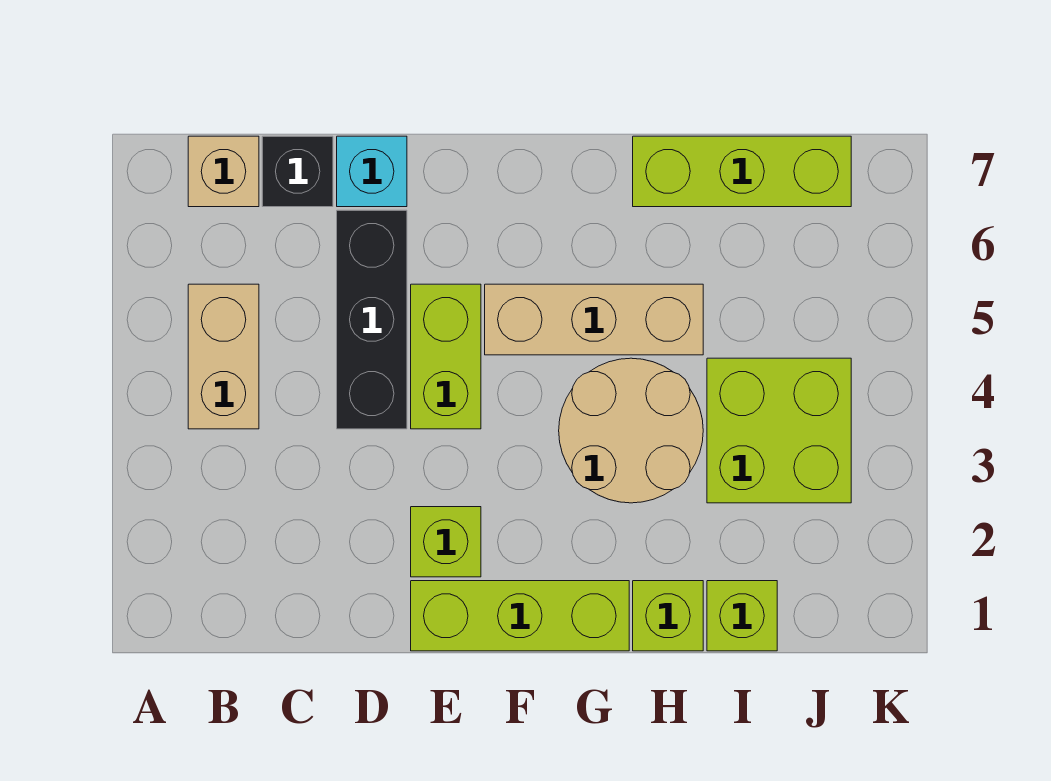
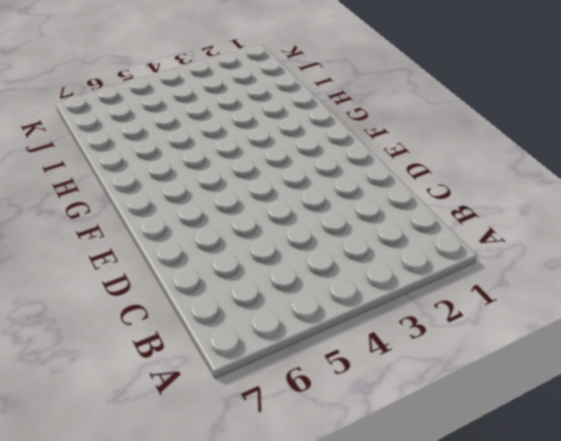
none -> tan brick B4:B5 level 1
none -> tan brick B7 level 1
none -> black brick C7 level 1

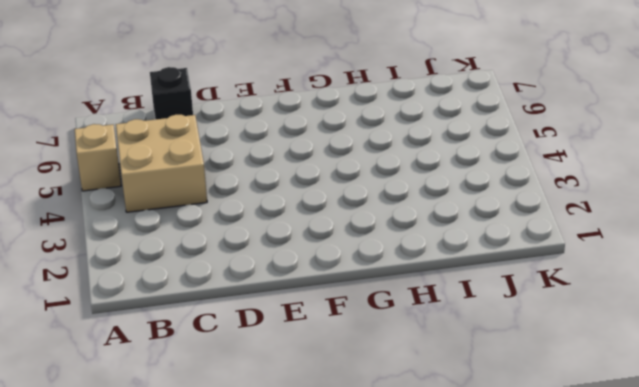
tan brick A5 level 1 -> tan brick B7 level 1
tan brick B4:C5 level 1 -> tan brick B4:B5 level 1
none -> black brick D4:D6 level 1
none -> cyan brick D7 level 1
none -> lime brick E1:G1 level 1

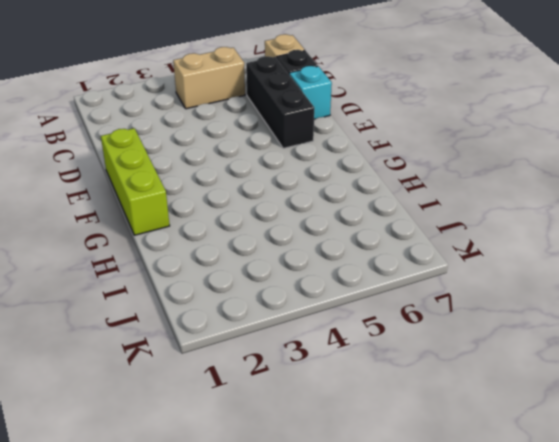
black brick C6:E6 level 1 -> black brick D4:D6 level 1
none -> lime brick E2 level 1
none -> lime brick E4:E5 level 1
none -> tan brick F5:H5 level 1

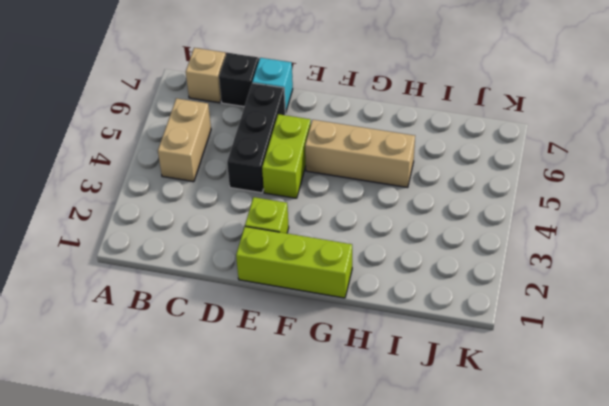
none -> tan round brick G3:H4 level 1
none -> lime brick H1 level 1
none -> lime brick H7:J7 level 1

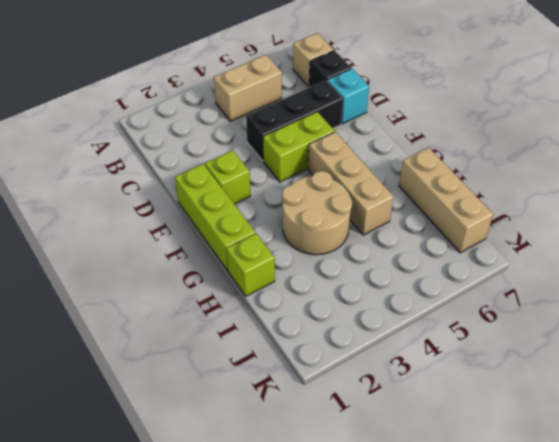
tan brick H7:J7 level 1 -> lime brick H7:J7 level 1
none -> lime brick I1 level 1
none -> lime brick I3:J4 level 1

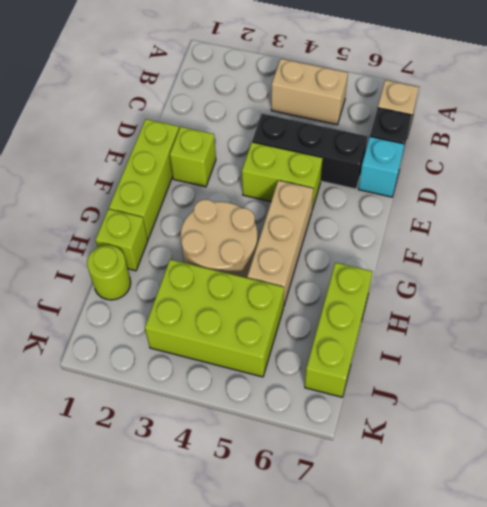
lime round brick I1 level 1 -> lime brick I1 level 1
lime brick I3:J5 level 1 -> lime brick I3:J4 level 1

